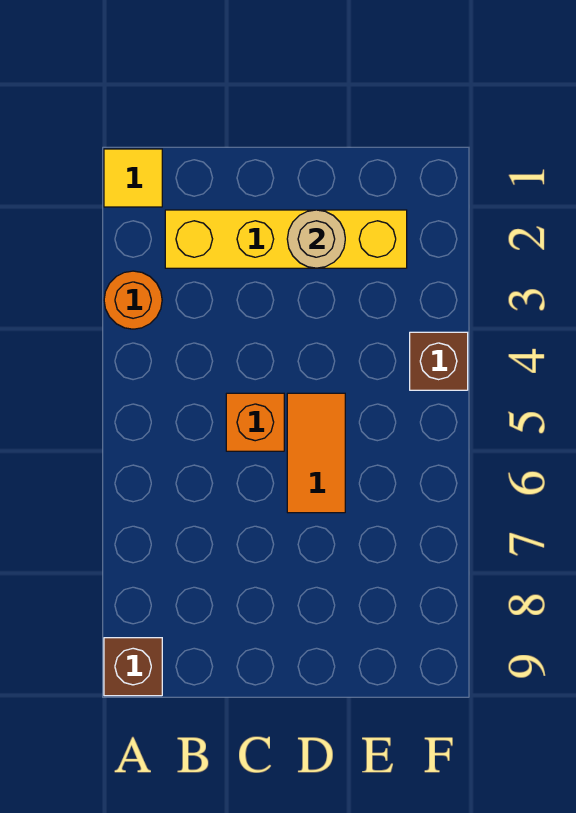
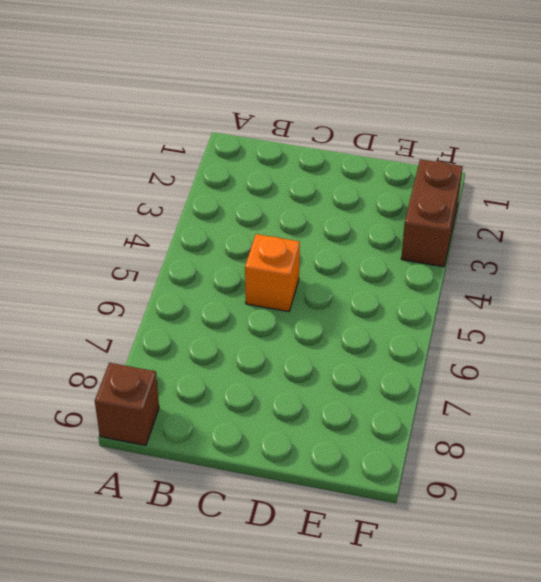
brown brick F2:F3 level 1 -> none
none -> yellow tile A1 level 1
none -> orange round brick A3 level 1

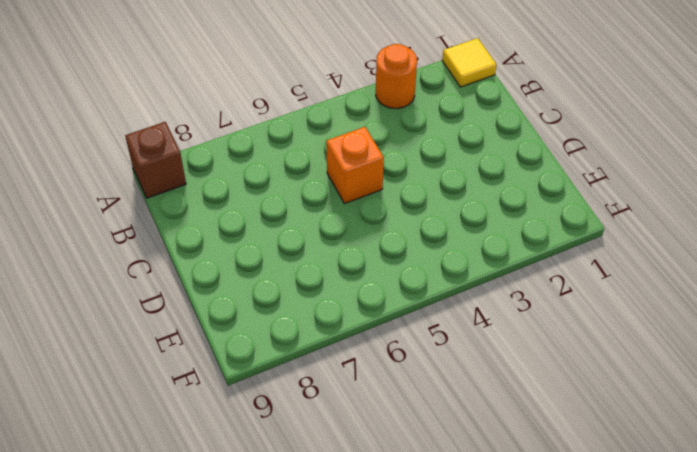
none -> yellow brick B2:E2 level 1
none -> orange tile D5:D6 level 1

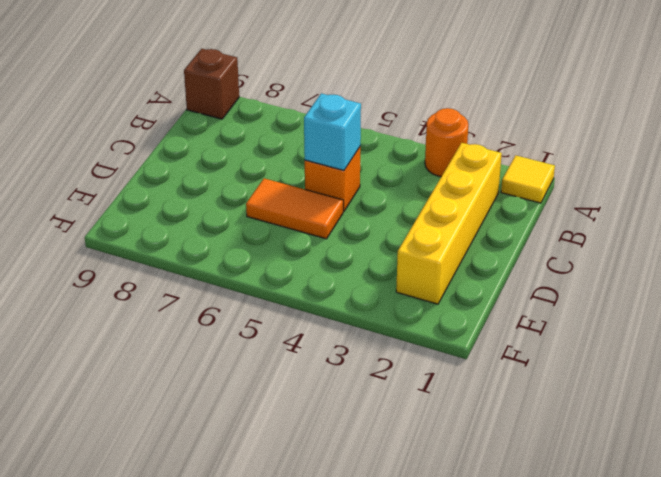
cyan brick C5 level 2 -> none
none -> brown brick F4 level 1
none -> tan round brick D2 level 2

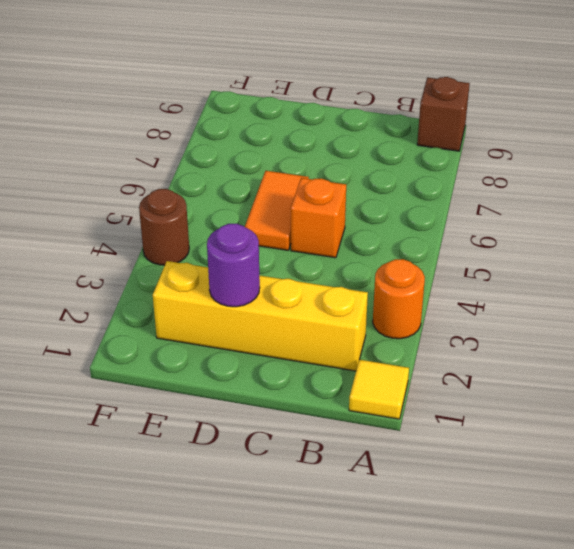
purple round brick D2 level 2 -> tan round brick D2 level 2
brown round brick F4 level 1 -> brown brick F4 level 1

